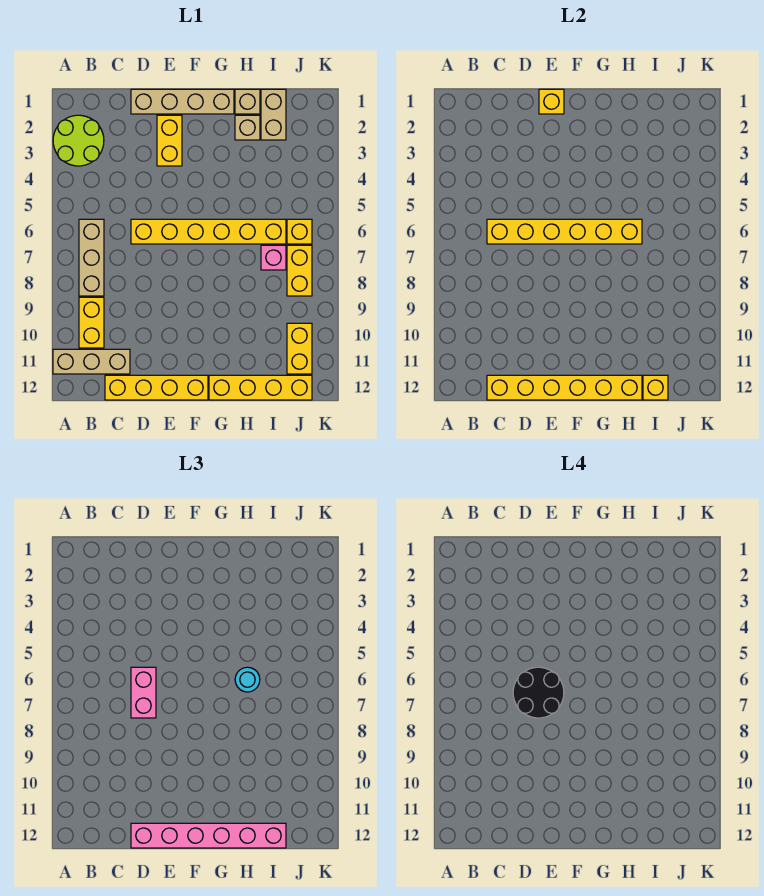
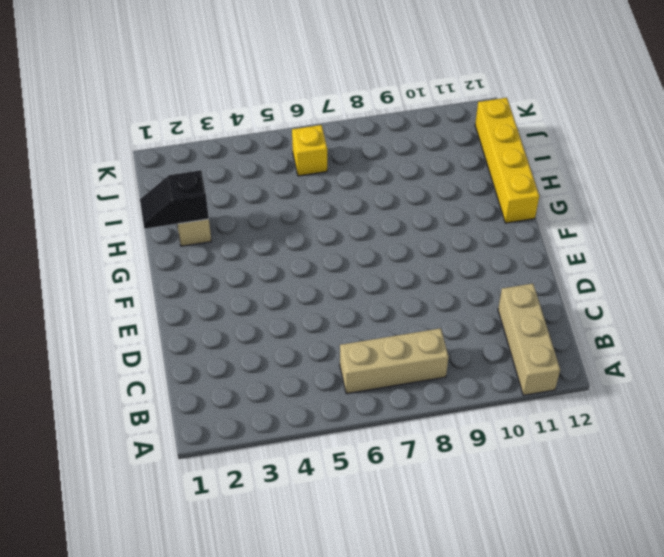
black slope H1:H2 level 2 top 2 -> none
none -> lime round brick A2:B3 level 1
none -> yellow brick B9:B10 level 1
none -> yellow brick C12:F12 level 1

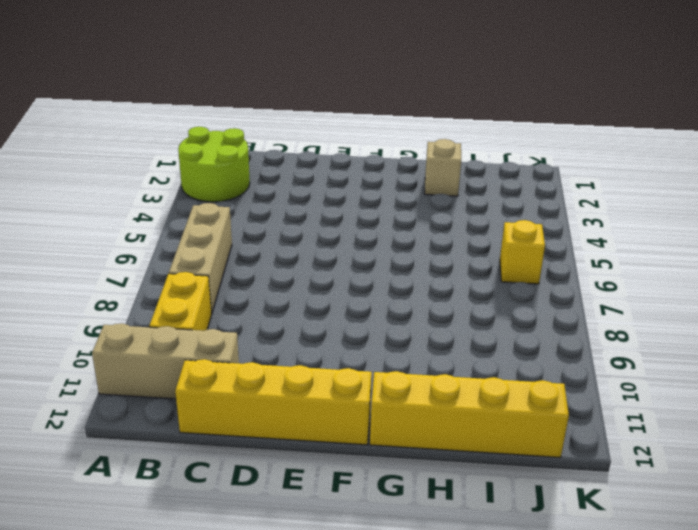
none -> tan brick D1:G1 level 1
none -> yellow brick D6:I6 level 1
none -> yellow brick E2:E3 level 1

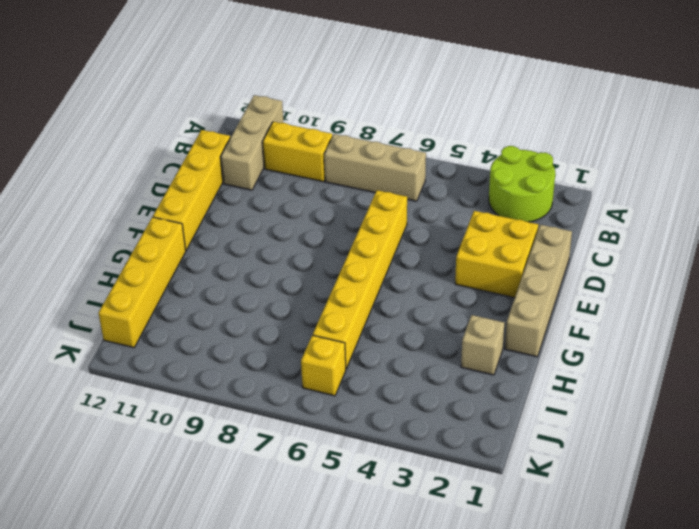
yellow brick D2:E3 level 1 -> yellow brick E2:E3 level 1
none -> tan brick H1 level 1
none -> tan brick I1:I2 level 1
none -> pink brick I7 level 1

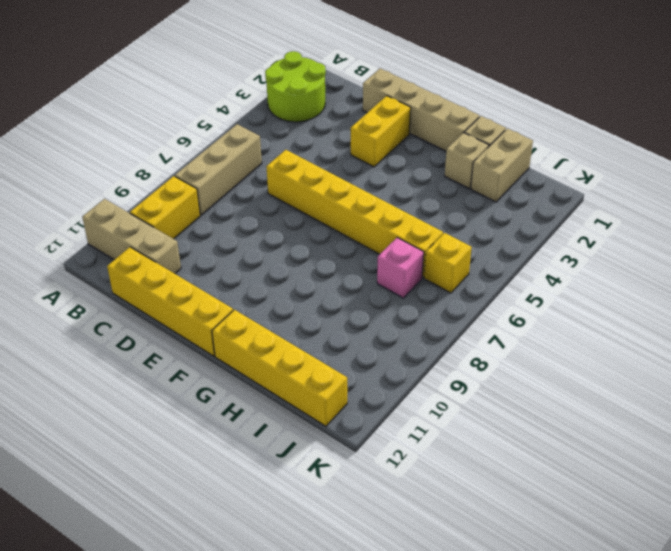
none -> yellow brick J7:J8 level 1
none -> yellow brick J10:J11 level 1
none -> yellow brick C6:H6 level 2

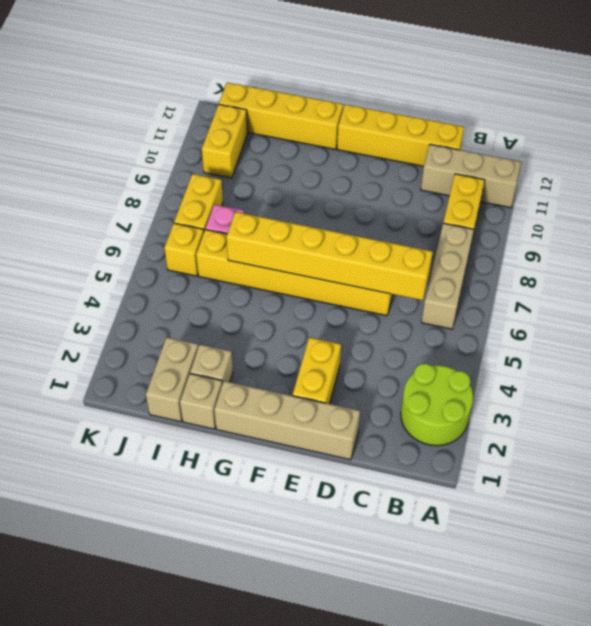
none -> yellow brick C12:H12 level 2
none -> yellow brick E1 level 2
none -> yellow brick I12 level 2

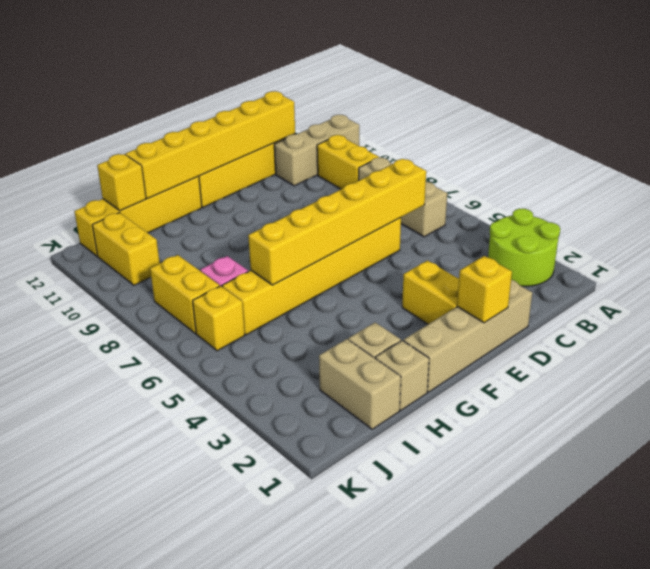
none -> pink brick D6:D7 level 3
none -> pink brick D12:I12 level 3
none -> cyan round brick H6 level 3

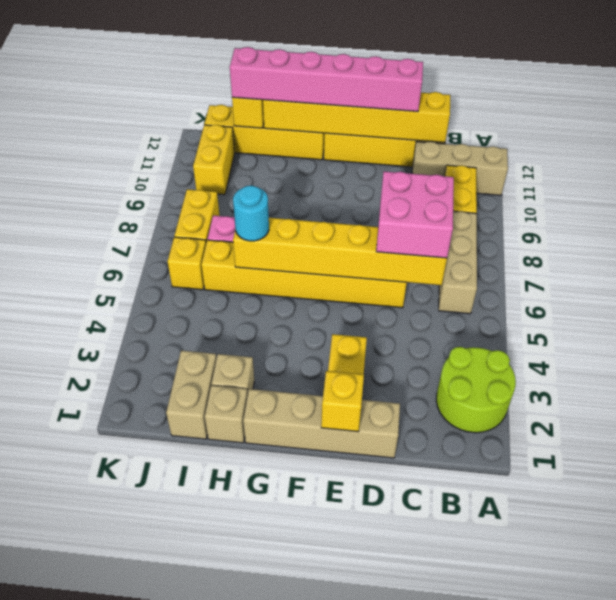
pink brick C6:D7 level 3 -> pink brick D6:D7 level 3
none -> black round brick D6:E7 level 4

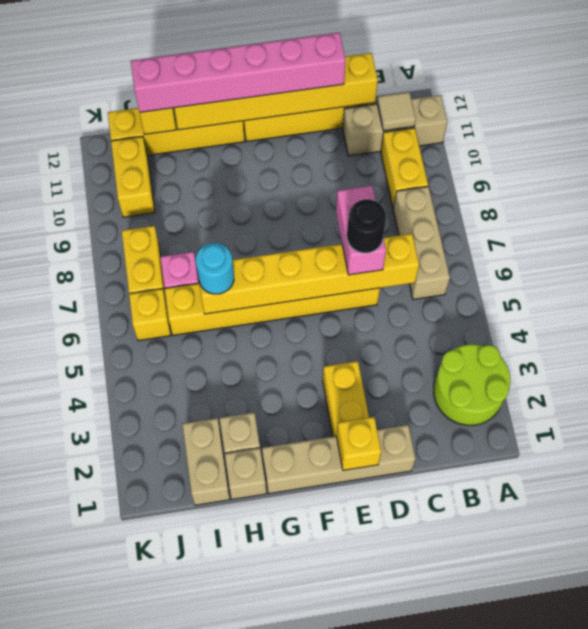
tan tile B11 level 2 -> none
black round brick D6 level 4 -> black round brick D6:E7 level 4

